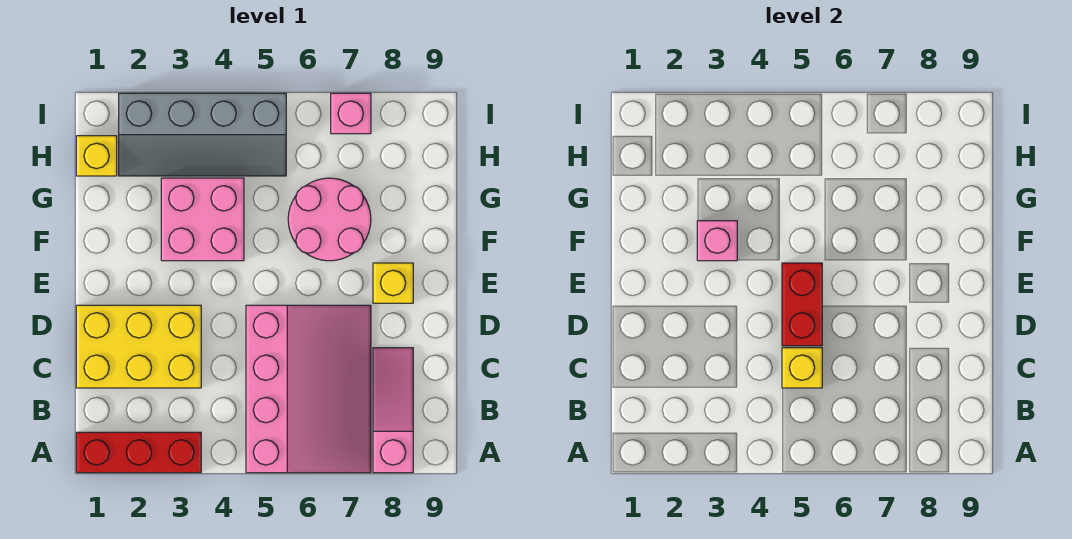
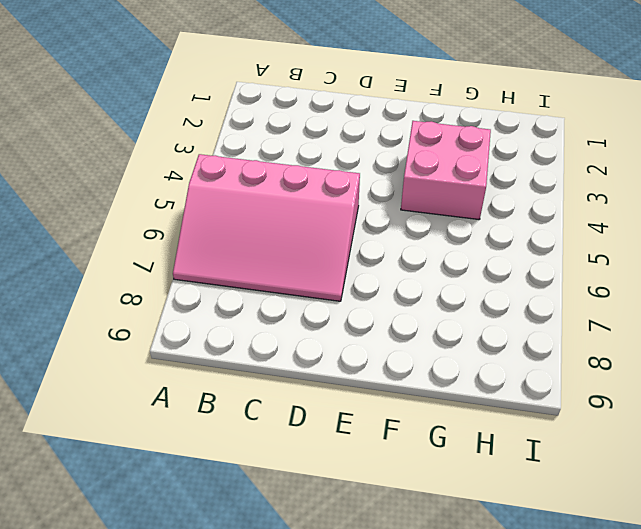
none -> red brick A1:A3 level 1
none -> pink slope A8:C8 level 1 top A
none -> yellow brick C1:D3 level 1

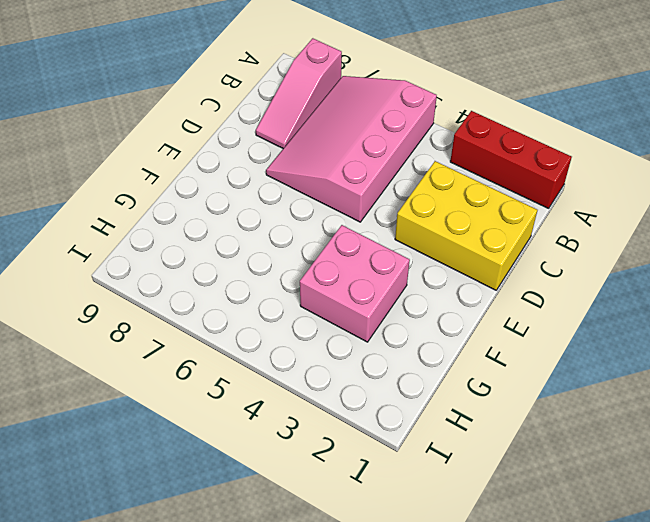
none -> yellow brick E8 level 1
none -> pink round brick F6:G7 level 1
none -> yellow brick H1 level 1

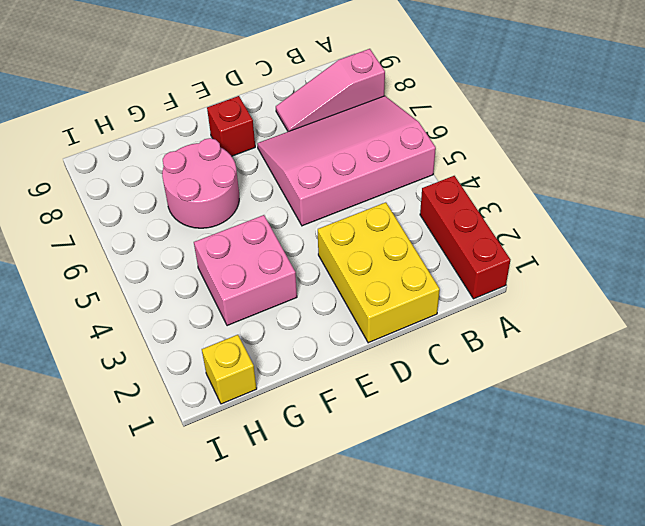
red brick E8 level 1 -> yellow brick E8 level 1
none -> grey slope H2:I5 level 1 top I
none -> pink brick I7 level 1
none -> yellow brick C5 level 2

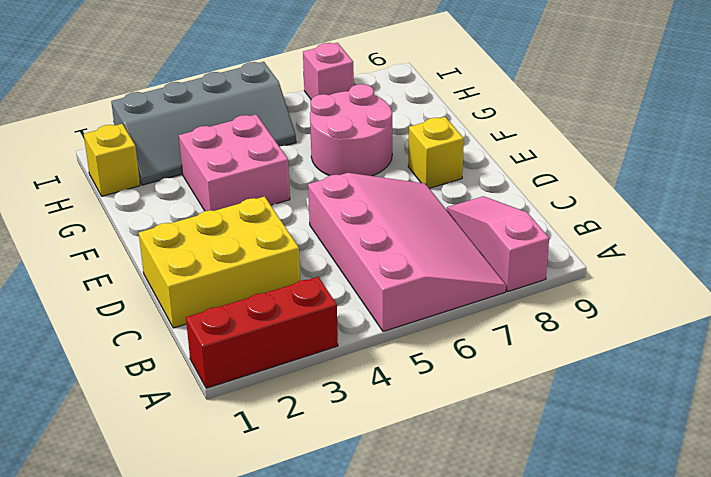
none -> yellow brick C5 level 2
none -> red brick D5:E5 level 2
none -> pink brick F3 level 2

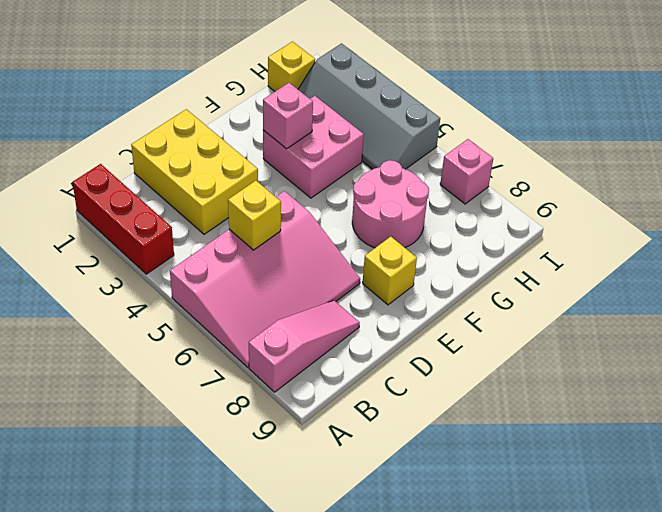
none -> red brick D5:E5 level 2

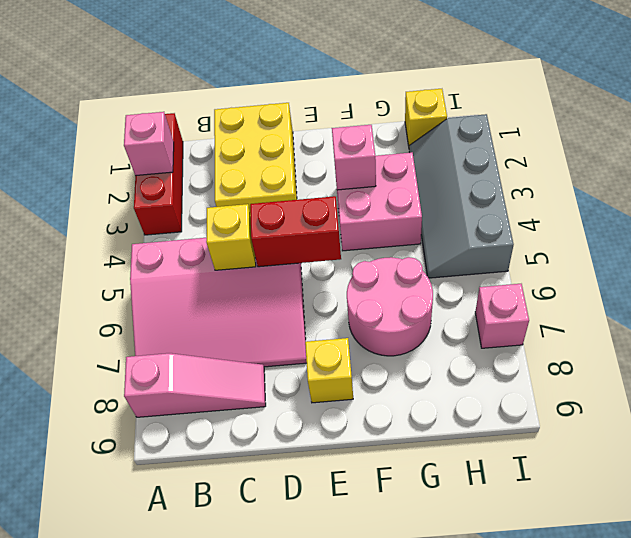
pink brick A2 level 2 -> none

